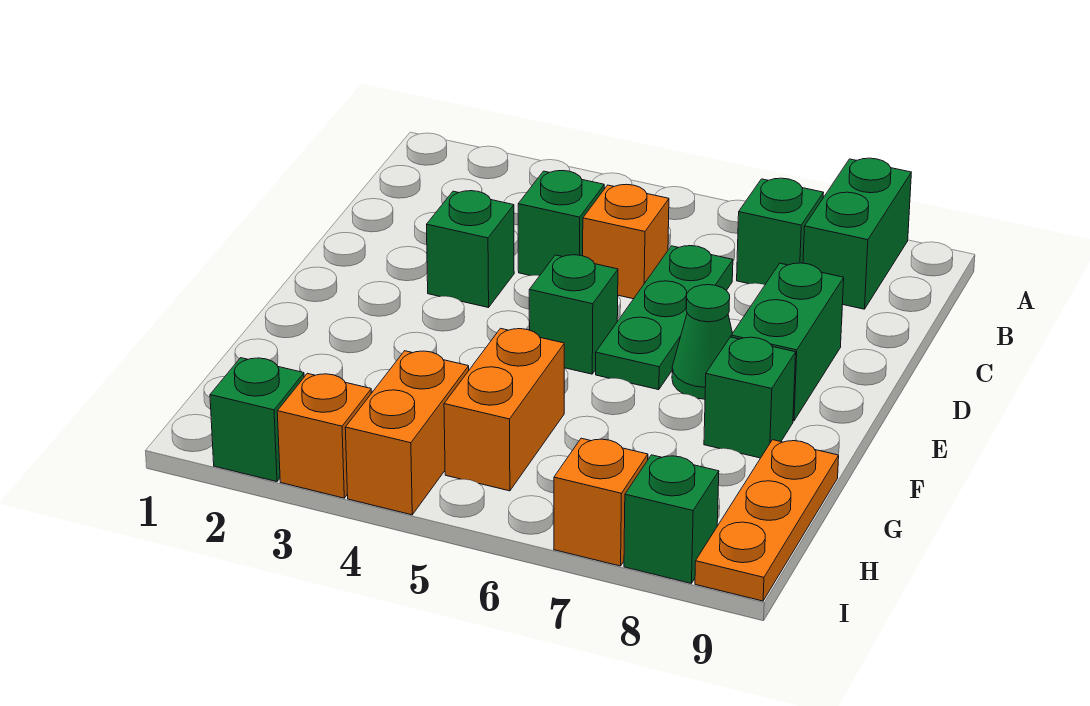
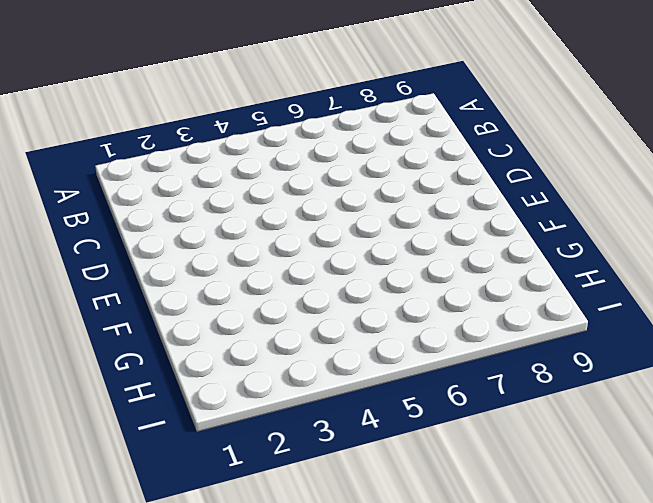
none -> green brick A8:B8 level 1
none -> green brick B7 level 1
none -> green brick C4 level 1

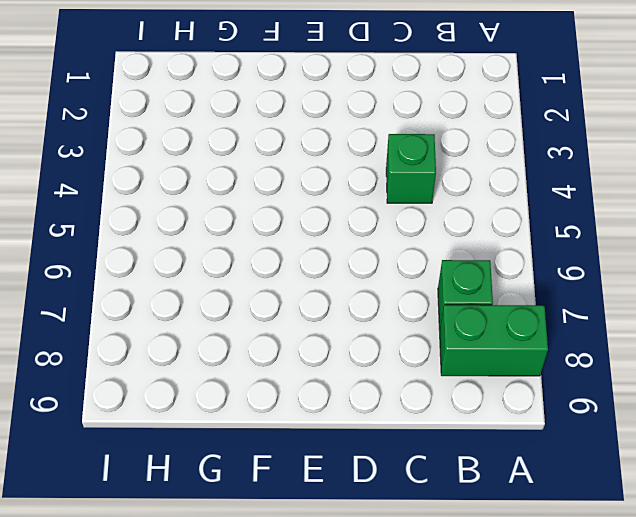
none -> orange brick C5 level 1
none -> green plate C6:E6 level 1
none -> green brick D3 level 1

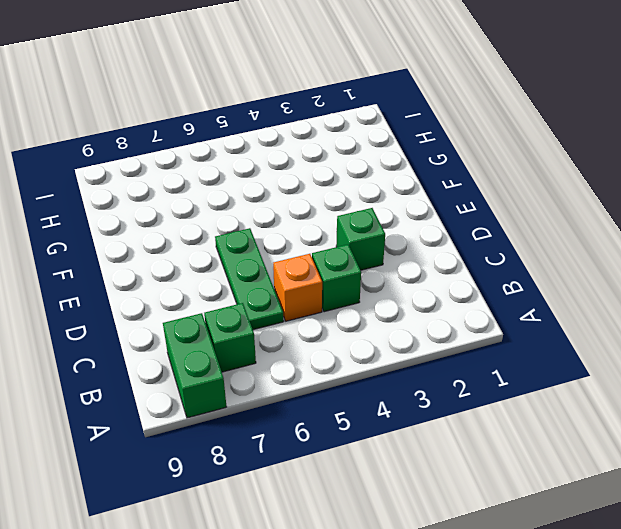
none -> green brick D8:E8 level 1
none -> green brick E5 level 1
none -> green cone E7 level 1

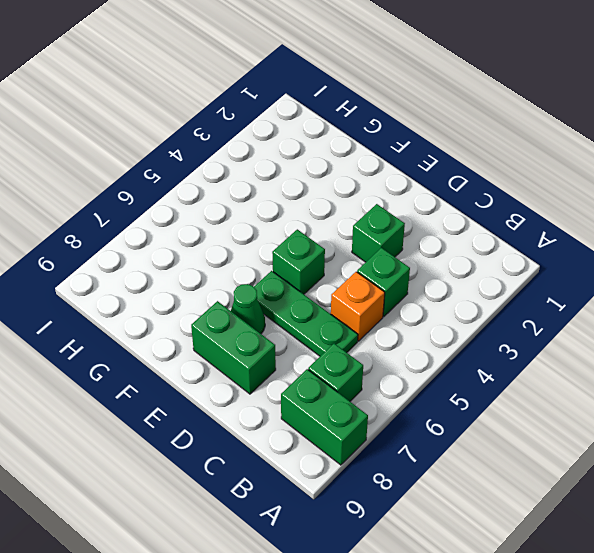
none -> green brick F8 level 1
none -> orange brick G5:H5 level 1
none -> orange plate G9:I9 level 1

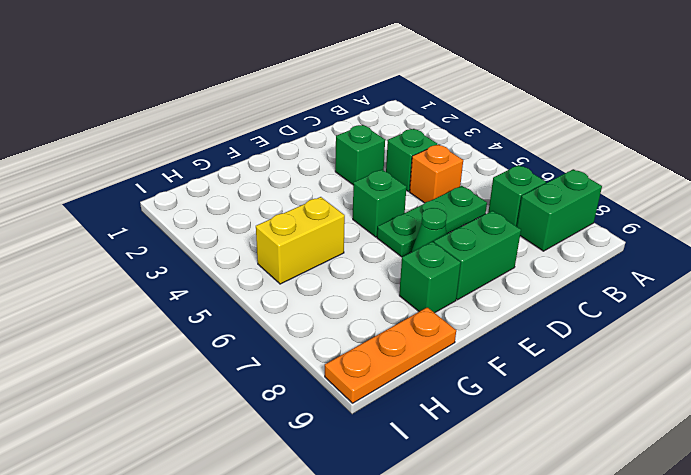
yellow brick G5:H5 level 1 -> orange brick G5:H5 level 1
none -> orange brick H4:I4 level 1
none -> green brick I2 level 1
none -> orange brick I3 level 1

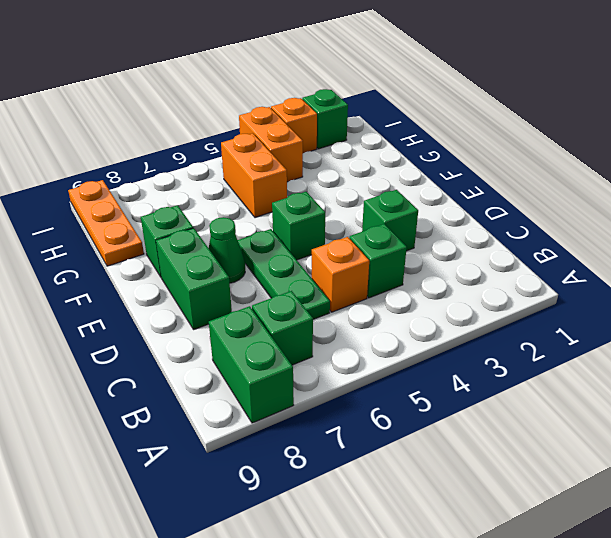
none -> orange brick I7 level 1
none -> green brick I8 level 1

